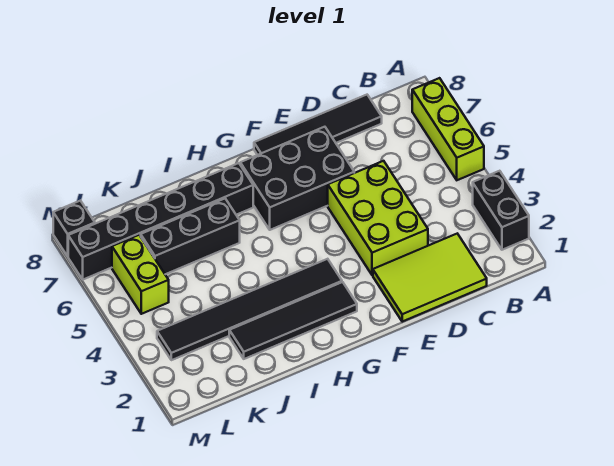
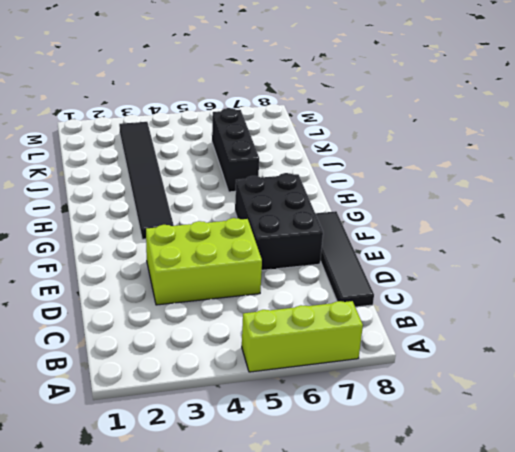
none -> black brick A2:A3 level 1
none -> lime tile C1:E2 level 1
none -> black tile G2:J2 level 1

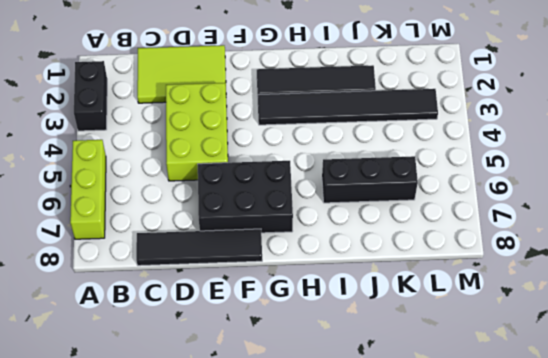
none -> black brick H7:M7 level 1
none -> lime brick L5:L6 level 1
none -> black brick M8 level 1

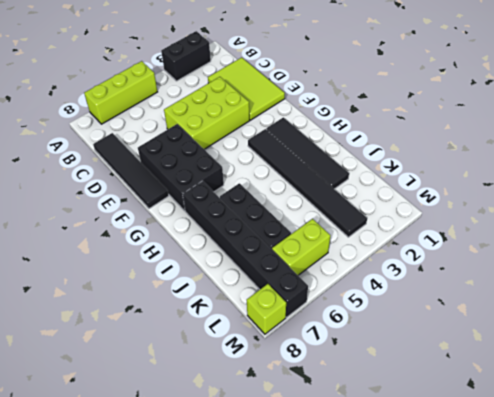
lime brick M8 level 1 -> black brick M8 level 1

